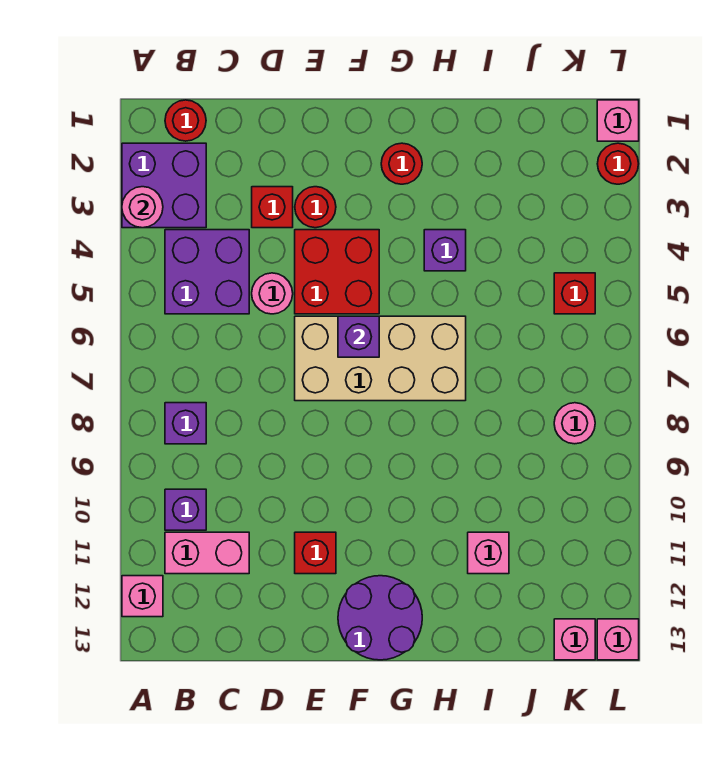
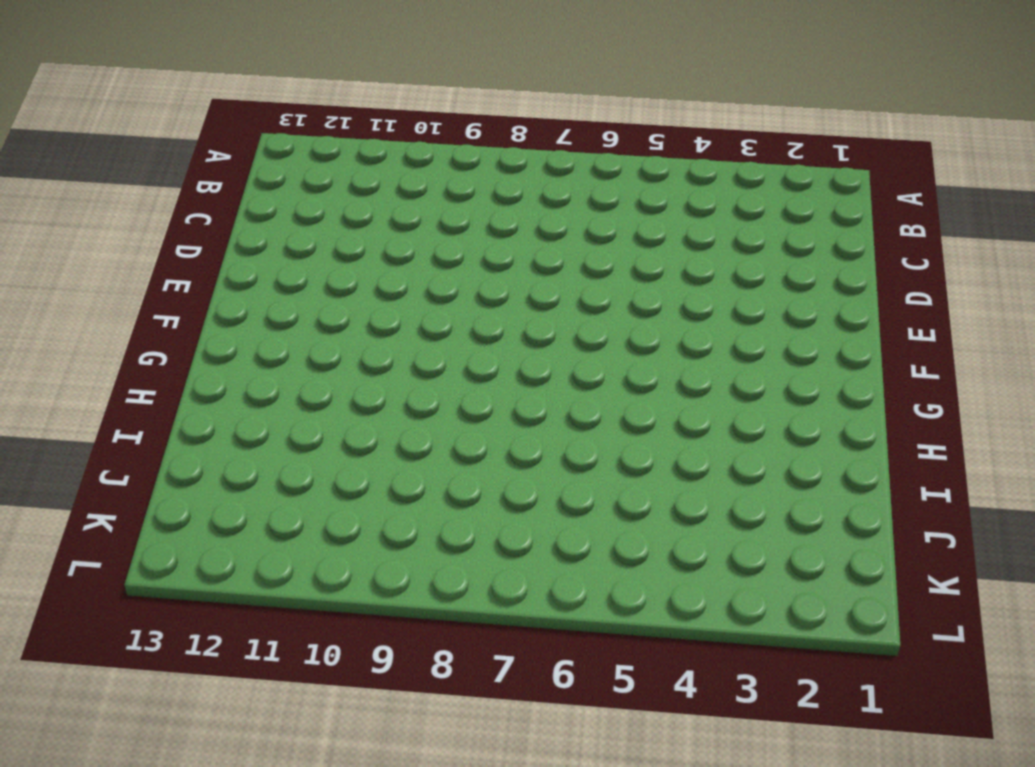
none -> purple brick A2:B3 level 1
none -> pink brick A12 level 1
none -> red round brick B1 level 1

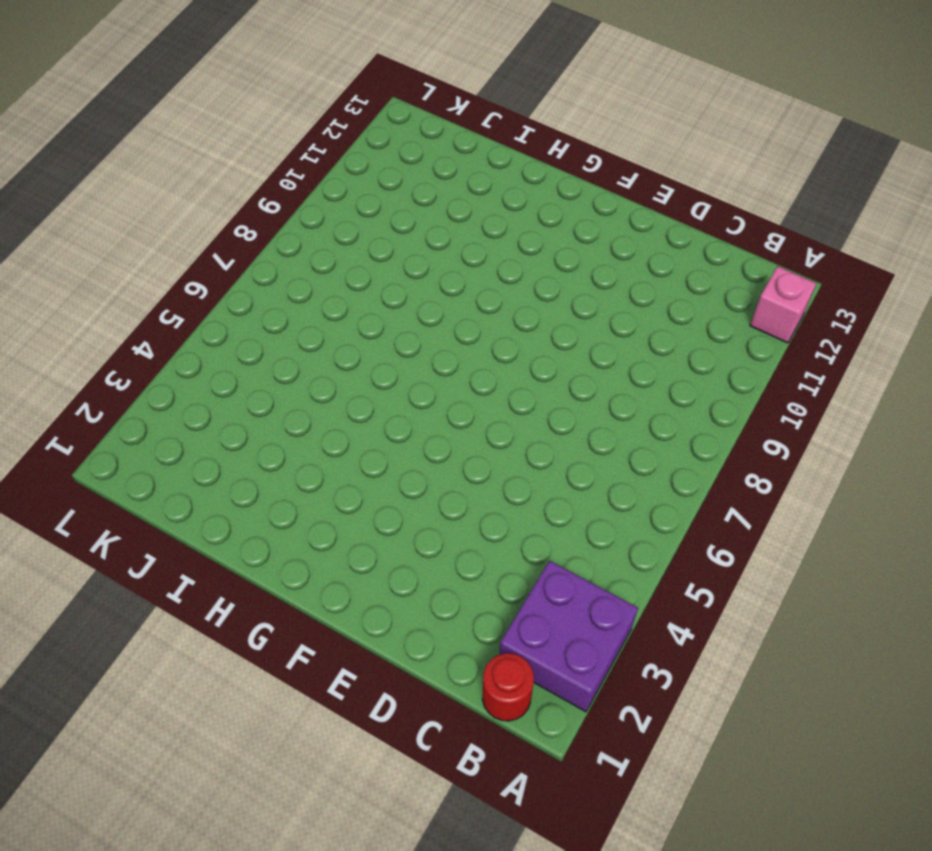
none -> purple brick B4:C5 level 1
none -> purple brick B8 level 1
none -> purple brick B10 level 1

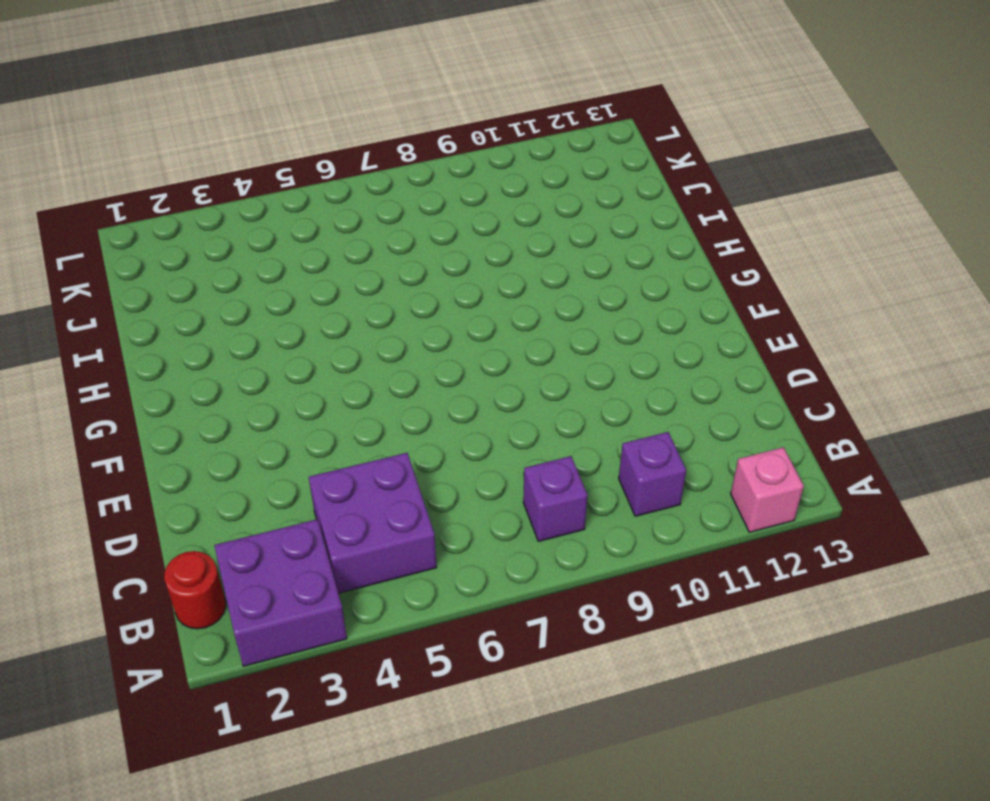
none -> pink brick B11:C11 level 1
none -> red brick D3 level 1
none -> pink round brick D5 level 1

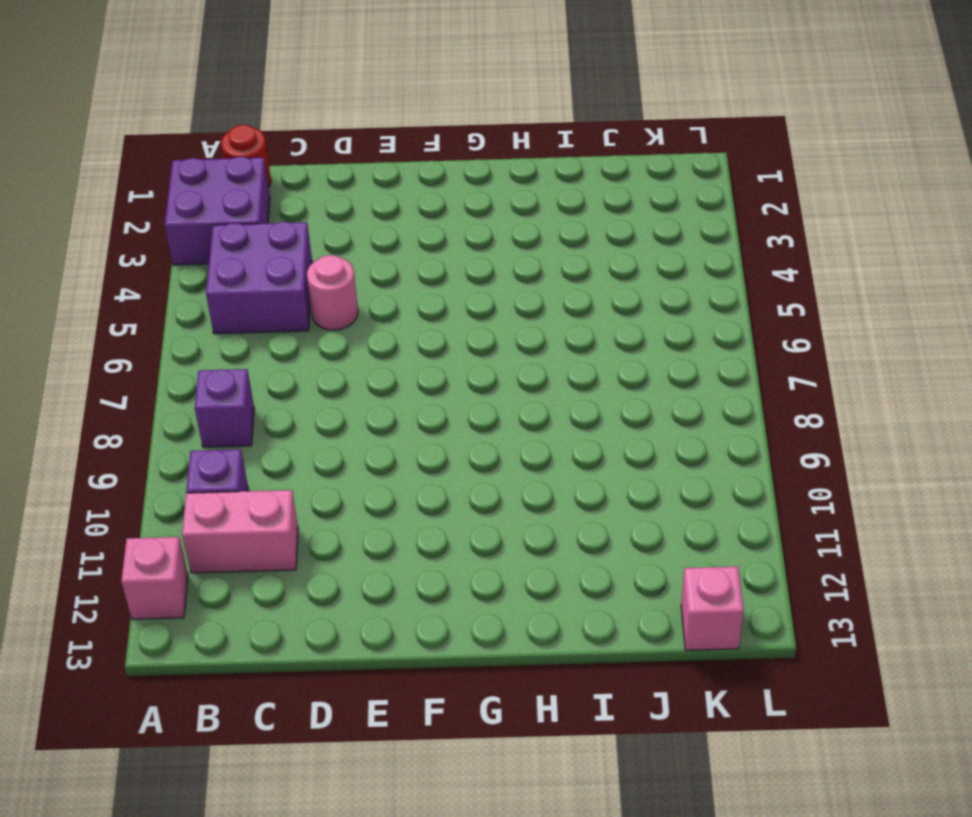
none -> red brick D3 level 1
none -> red round brick E3 level 1
none -> red brick E4:F5 level 1

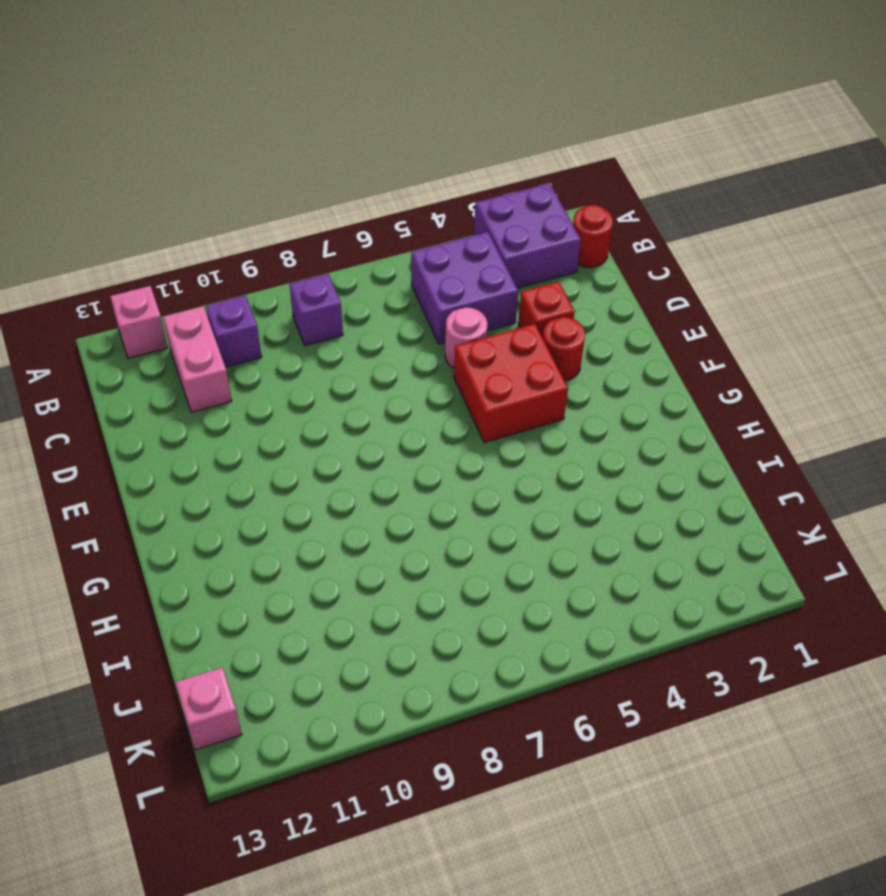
none -> tan brick E6:H7 level 1
none -> red brick E11 level 1
none -> purple round brick F12:G13 level 1

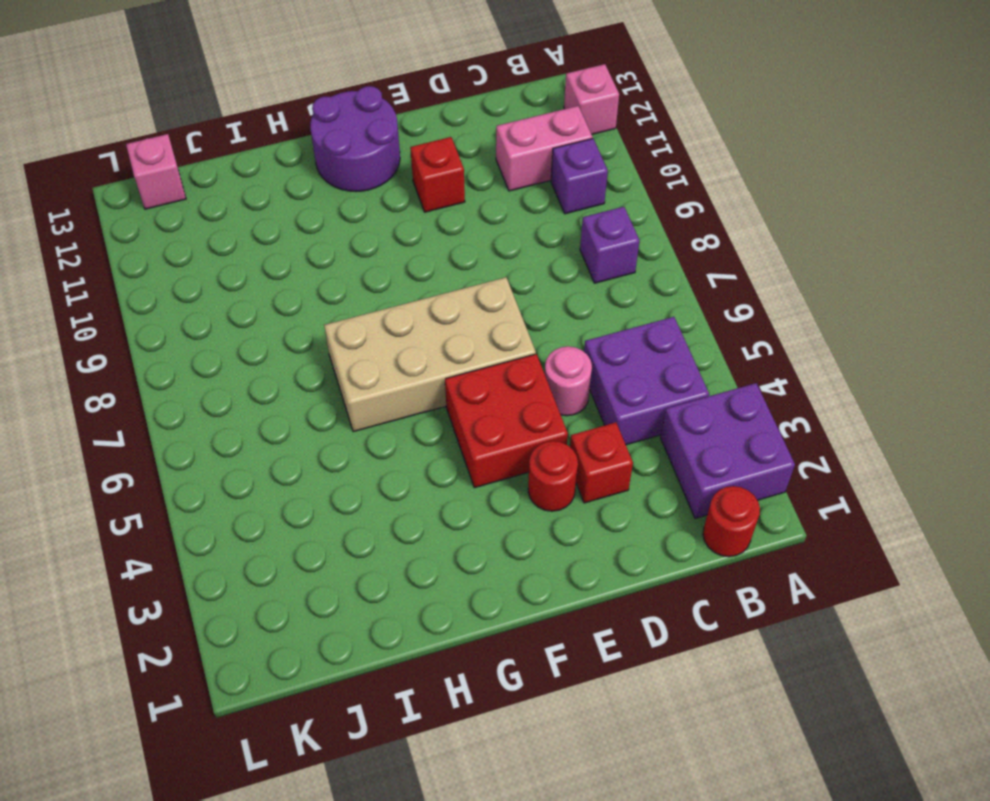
none -> red round brick G2 level 1
none -> purple brick H4 level 1
none -> pink brick I11 level 1

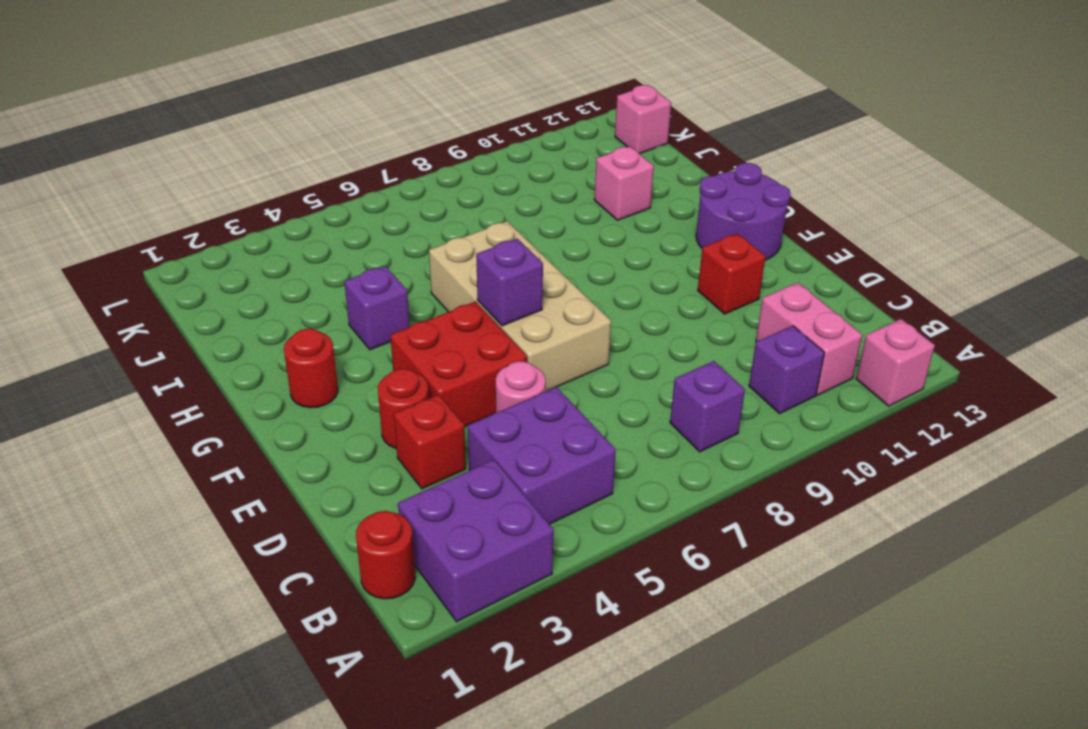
none -> red brick K5 level 1
none -> pink round brick K8 level 1
none -> pink brick L1 level 1

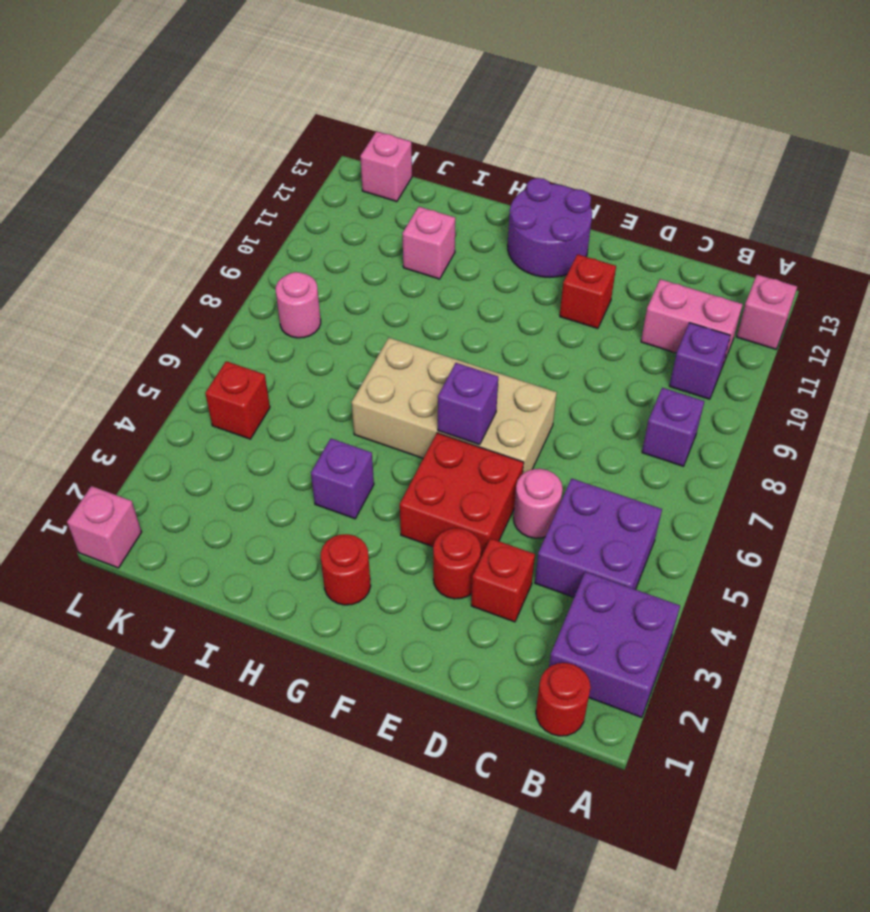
none -> red round brick L2 level 1
none -> pink brick L13 level 1
none -> pink round brick A3 level 2

